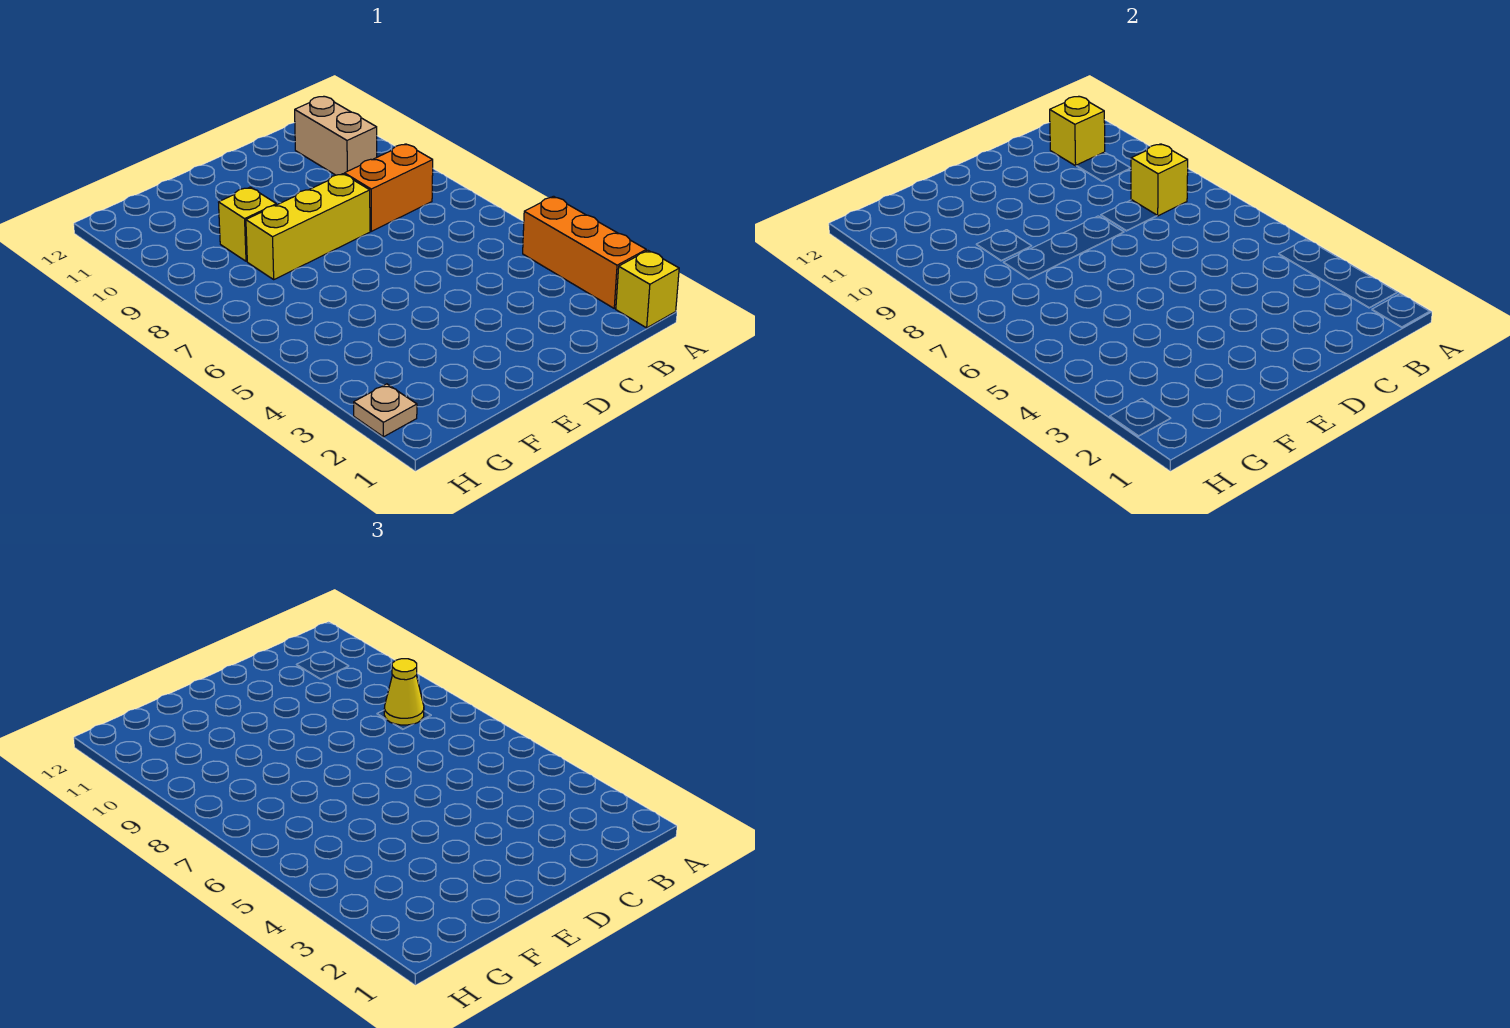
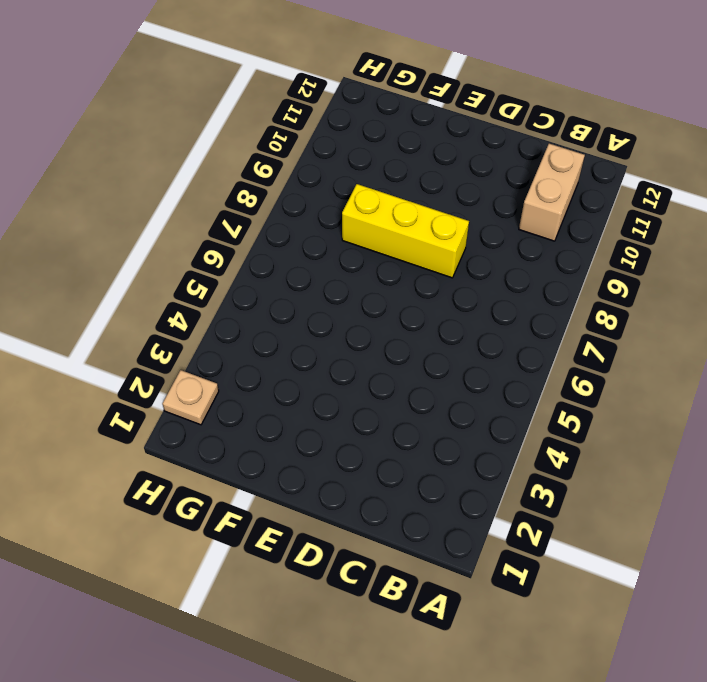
none -> yellow brick A1 level 1
none -> orange brick A2:A4 level 1

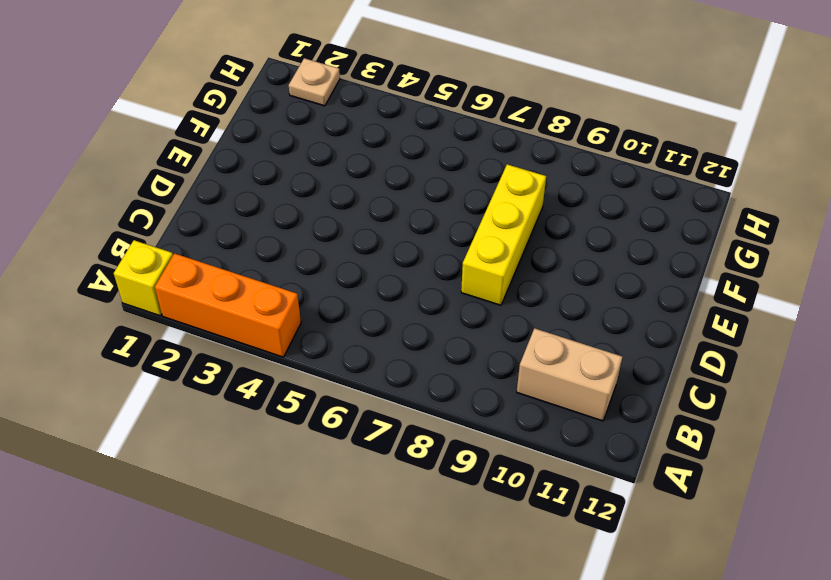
none -> orange brick B8:C8 level 1
none -> yellow brick F9 level 1

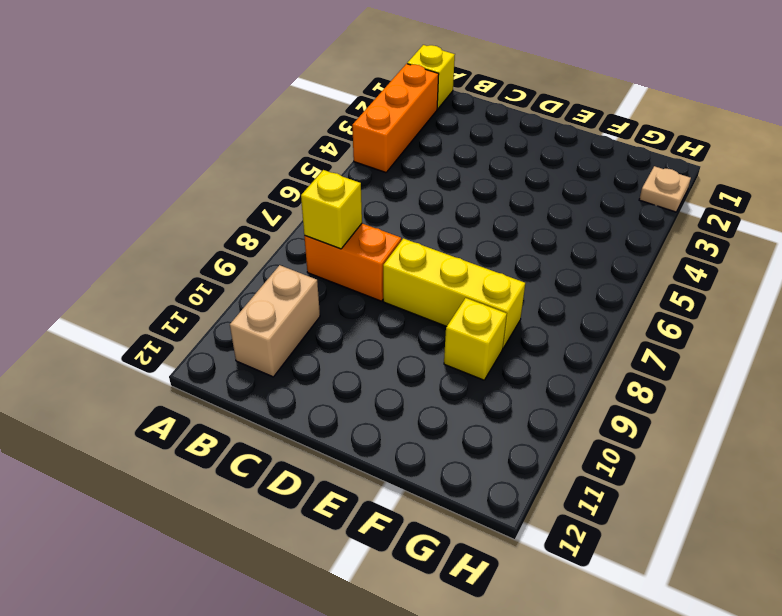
none -> yellow brick B11 level 2
none -> yellow cone B8 level 3

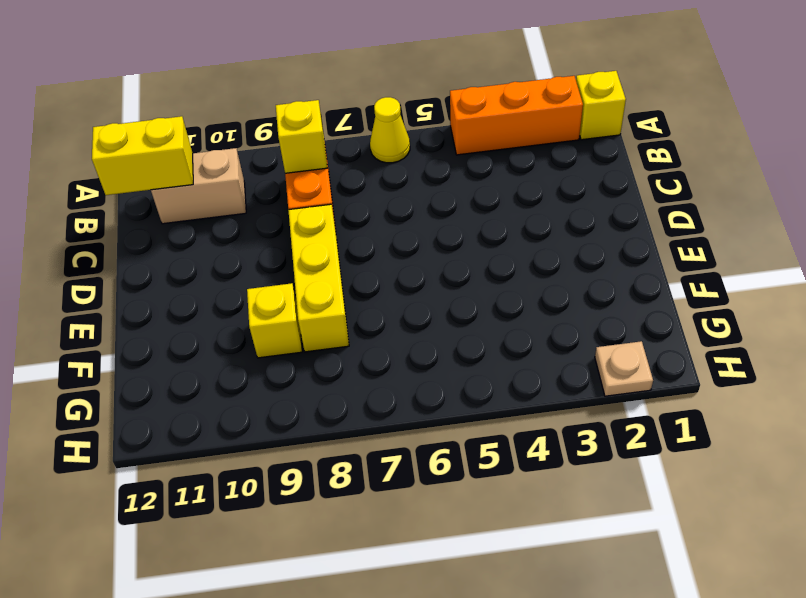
yellow cone A6 level 1 -> yellow cone B8 level 3
yellow brick B11:B12 level 2 -> yellow brick B11 level 2

